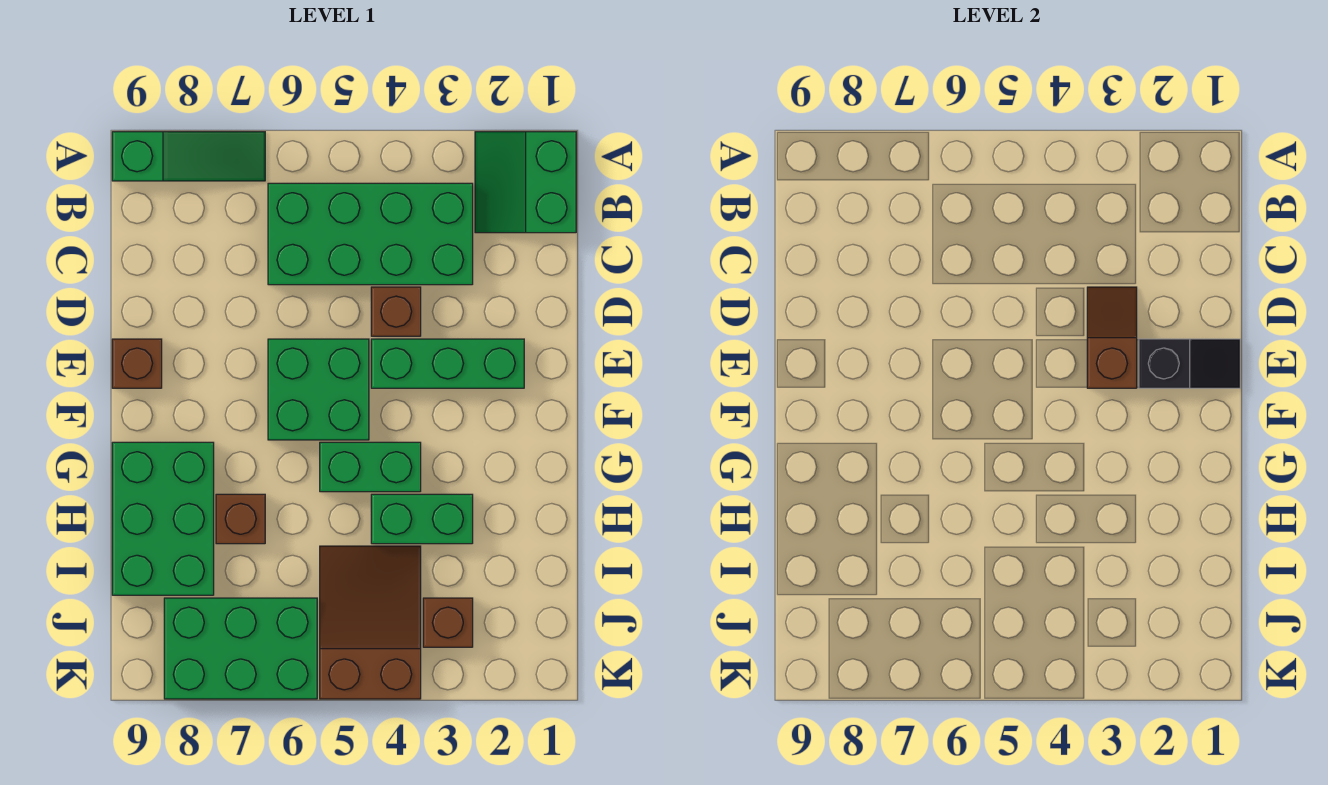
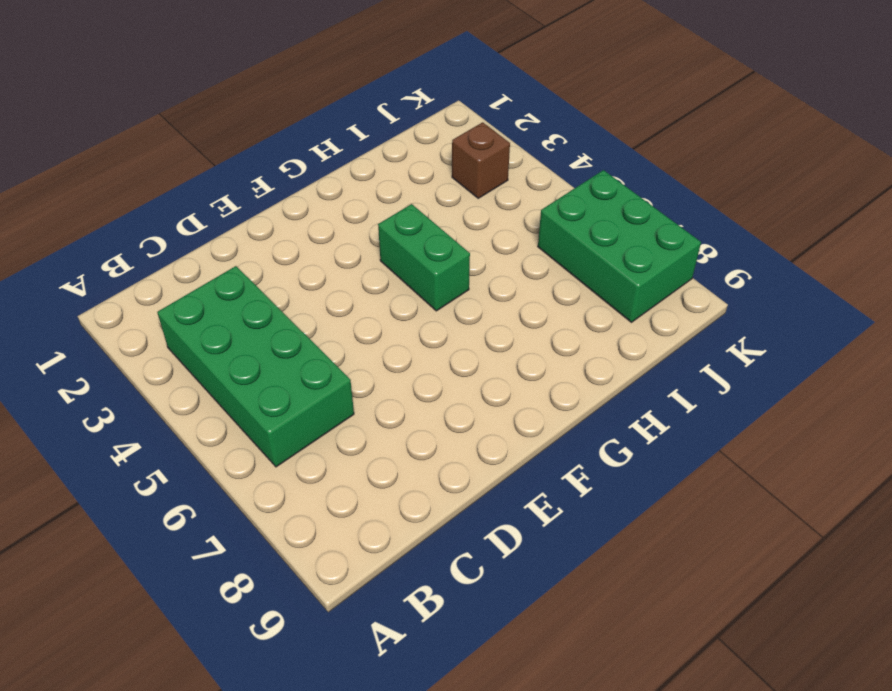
none -> green slope A1:B2 level 1 top 1
none -> green slope A7:A9 level 1 top 9
none -> brown brick D4 level 1

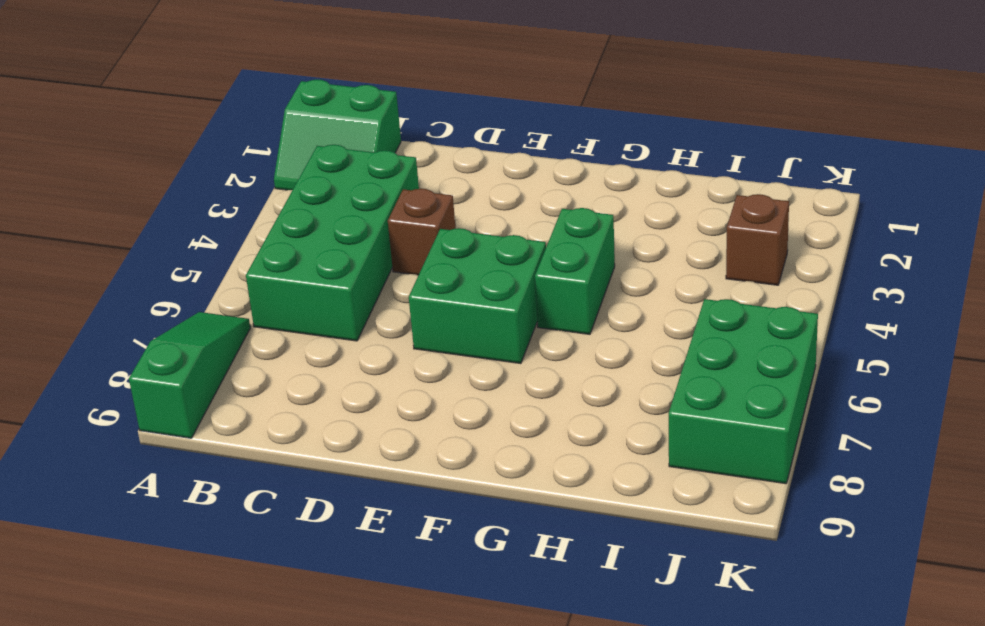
none -> green brick E2:E4 level 1
none -> brown brick E9 level 1
none -> green brick G8:I9 level 1

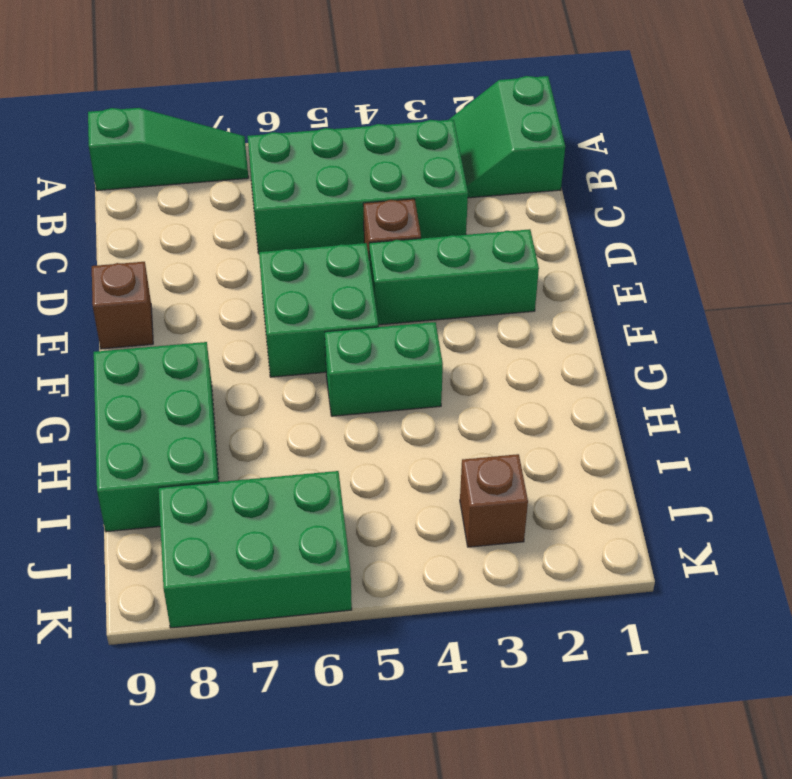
none -> green brick H3:H4 level 1
none -> brown brick H7 level 1
none -> brown slope I4:K5 level 1 top K

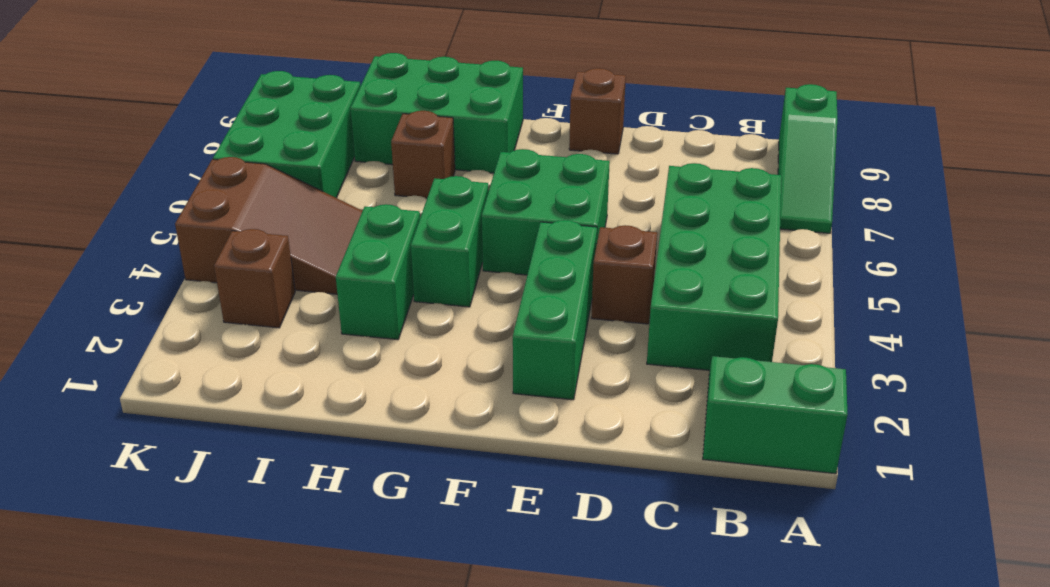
none -> brown slope D3:E3 level 2 top E
none -> black slope E1:E2 level 2 top 2

